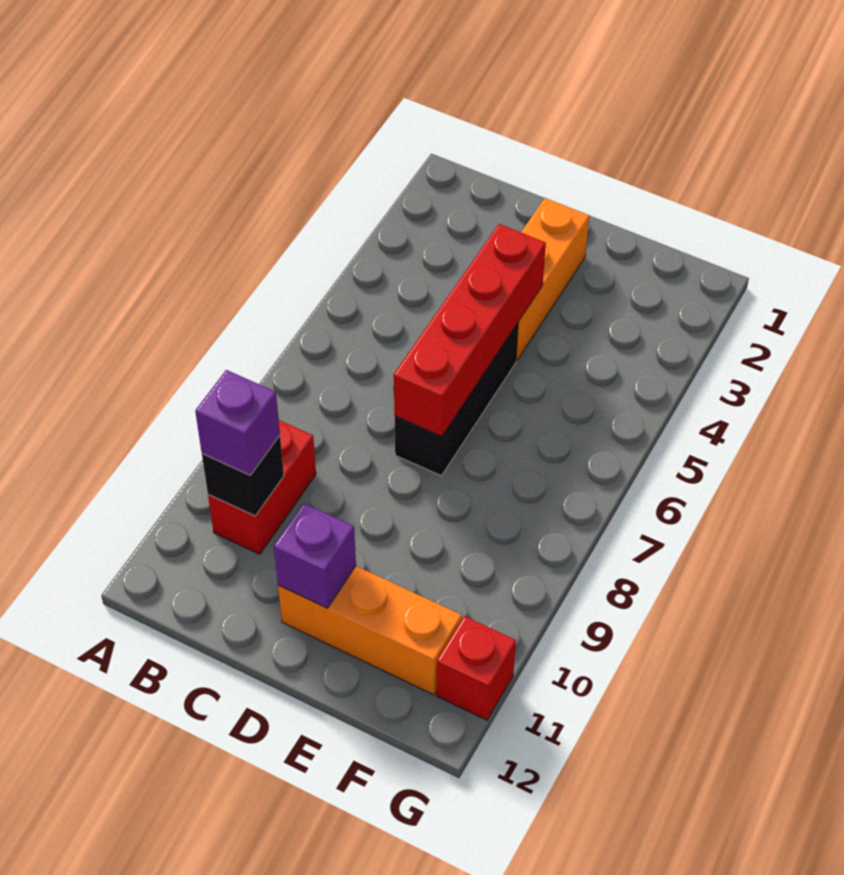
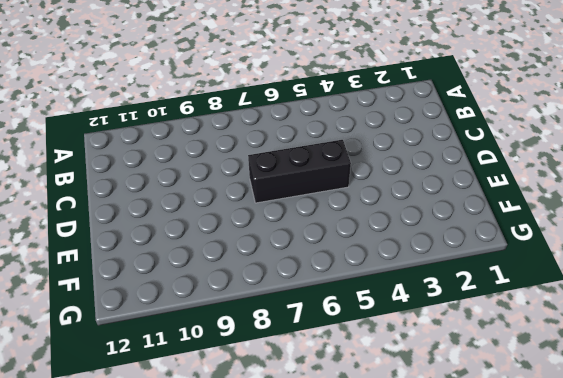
none -> red brick B9:B10 level 1
none -> orange brick D2:D4 level 1

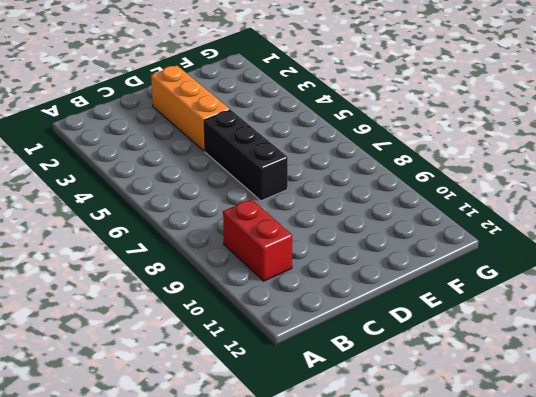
none -> orange brick D11:F11 level 1
none -> red brick G11 level 1

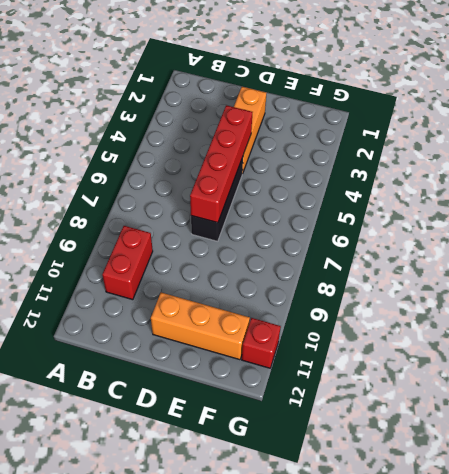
none -> black brick B10 level 2
none -> purple brick D11 level 2

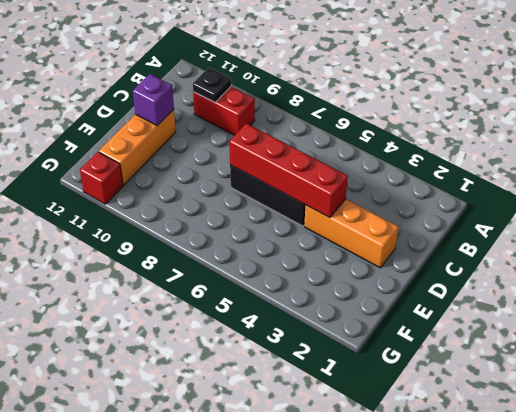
black plate B10 level 2 -> black brick B10 level 2
none -> purple brick B10 level 3

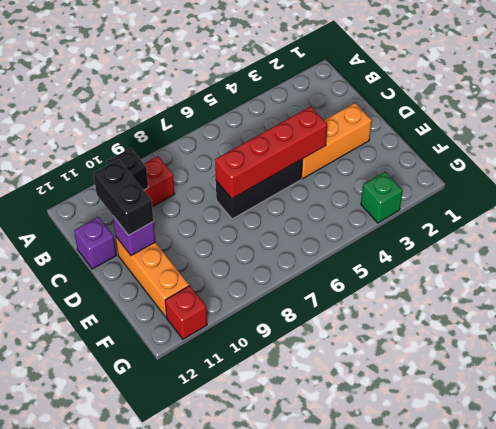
black brick C11:D11 level 3 -> none
purple brick C12 level 1 -> purple brick B10 level 3
green brick G3 level 1 -> none

